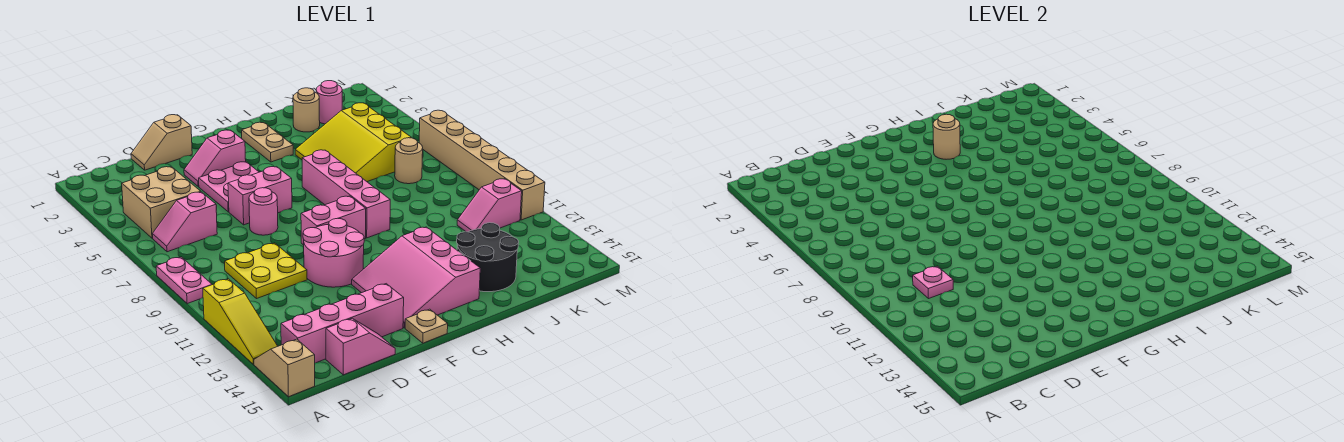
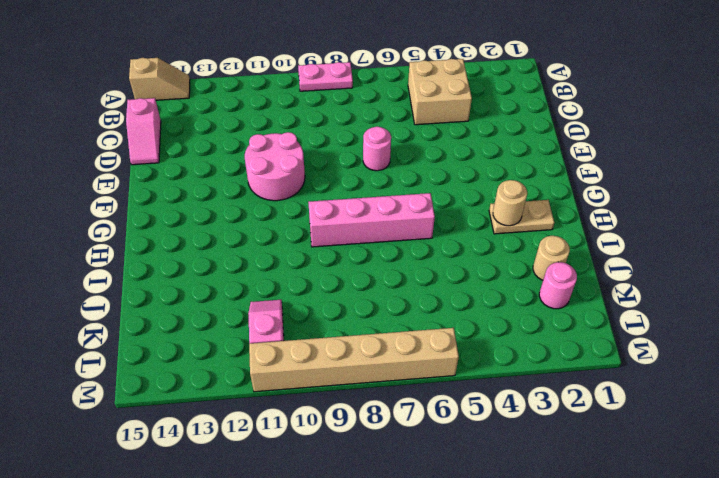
none -> yellow slope A11:A13 level 1 top 11
none -> pink slope B6:C6 level 1 top C
none -> pink brick B14:E14 level 1

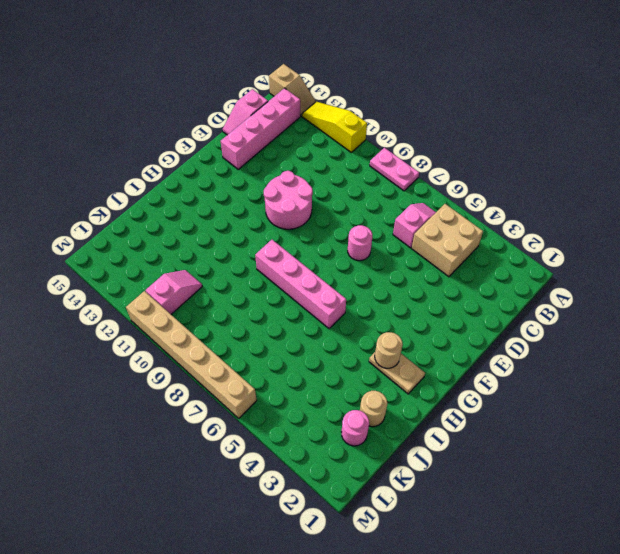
none -> yellow plate C9:D10 level 1
none -> tan slope D1:E1 level 1 top E
none -> pink slope E3:F3 level 1 top F

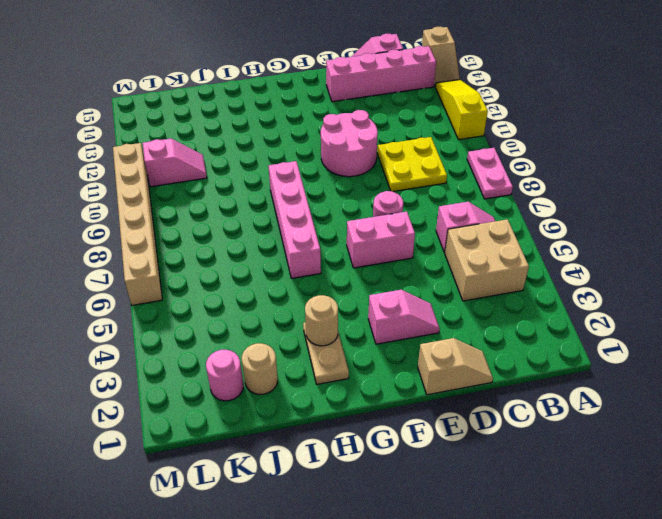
none -> pink plate E4:F5 level 1
none -> pink brick F9:G9 level 1
none -> pink slope F12:H14 level 1 top H

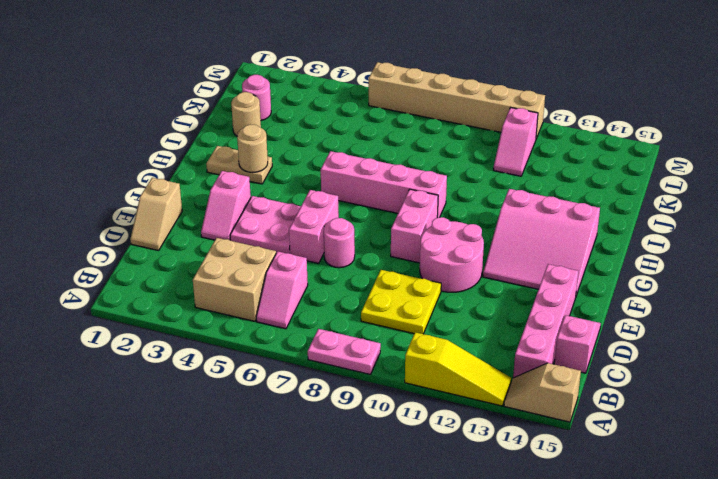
none -> tan plate F15 level 1
none -> yellow slope I4:K6 level 1 top K
none -> black round brick I13:J14 level 1

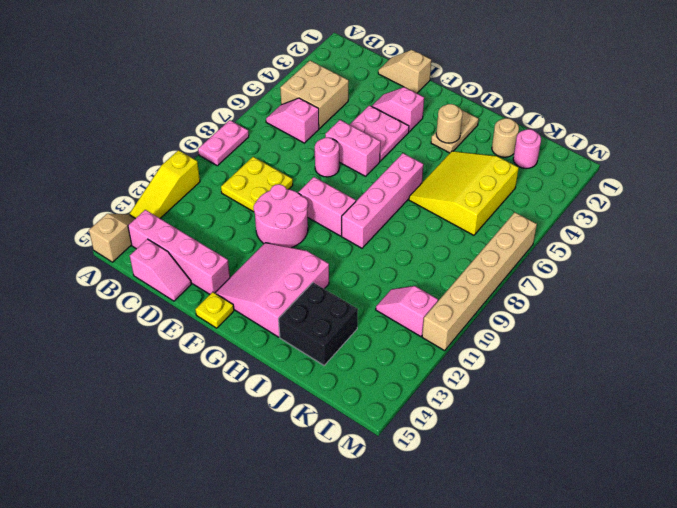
yellow plate F15 level 1 -> tan plate F15 level 1
black brick I13:J14 level 1 -> black round brick I13:J14 level 1
none -> tan round brick K7 level 1
none -> pink plate C10 level 2

